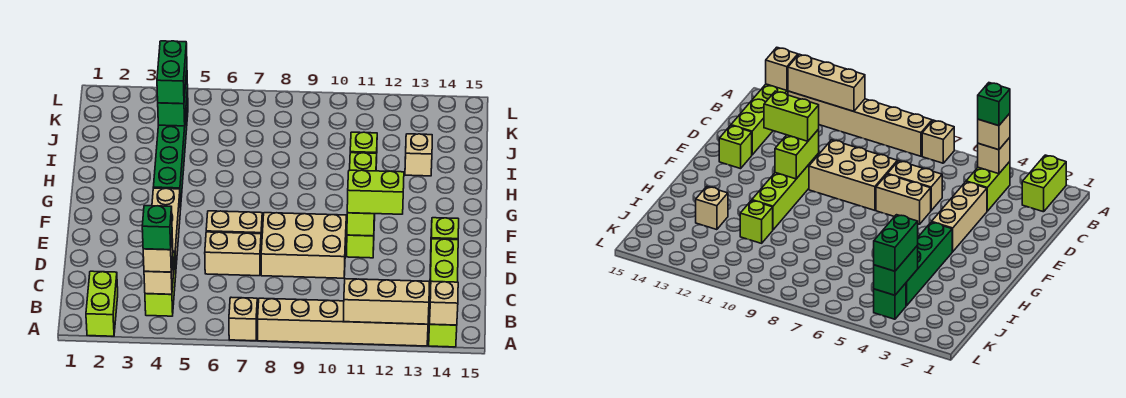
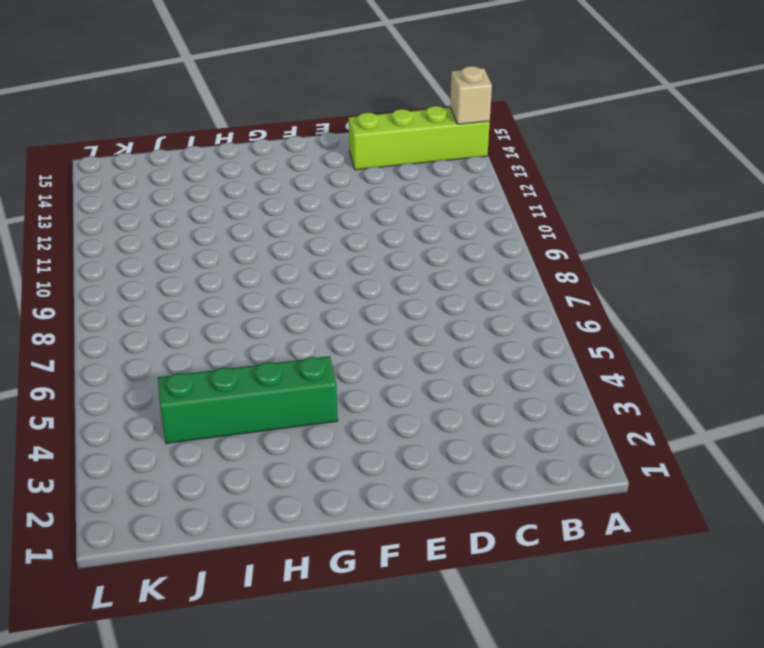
none -> lime brick A2:B2 level 1
none -> tan brick A7 level 1
none -> tan brick A8:A13 level 1

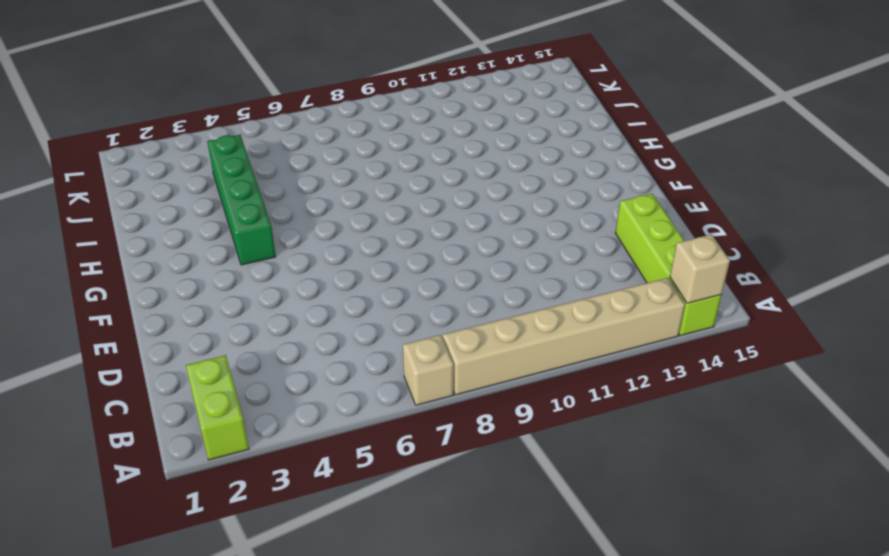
none -> lime brick B4:C4 level 1
none -> tan brick D4:F4 level 1
none -> tan brick D6:D7 level 1

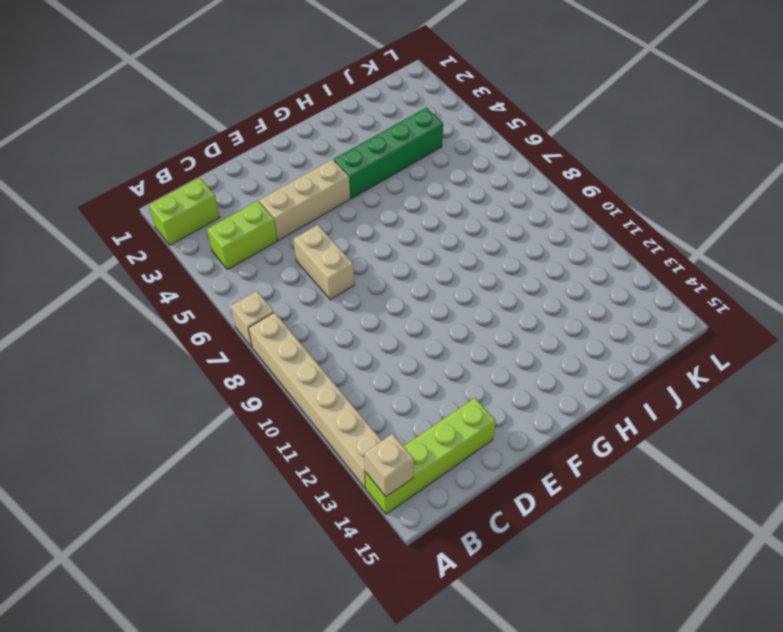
none -> tan brick D8:E10 level 1
none -> tan brick E6:E7 level 1
none -> lime brick E11:H11 level 1

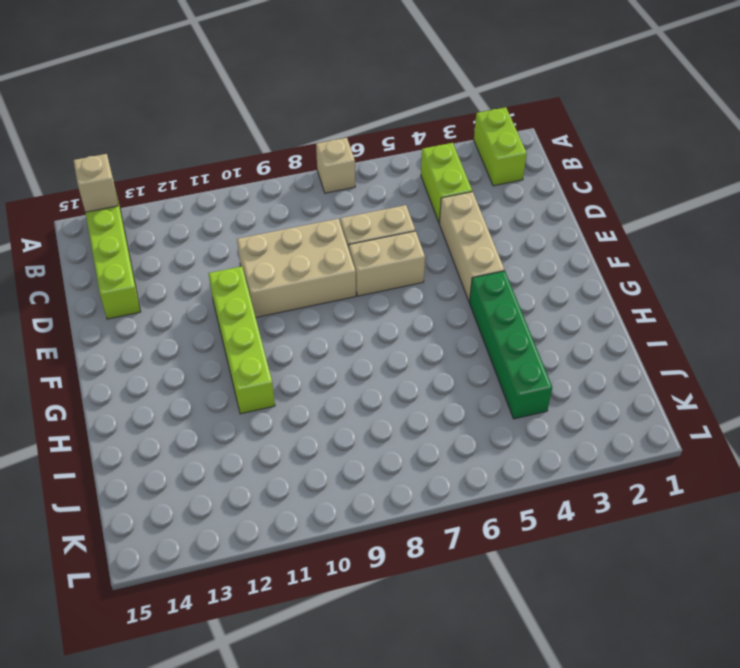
none -> tan brick A8:A13 level 1
none -> lime brick E14 level 1
none -> lime brick I11 level 1

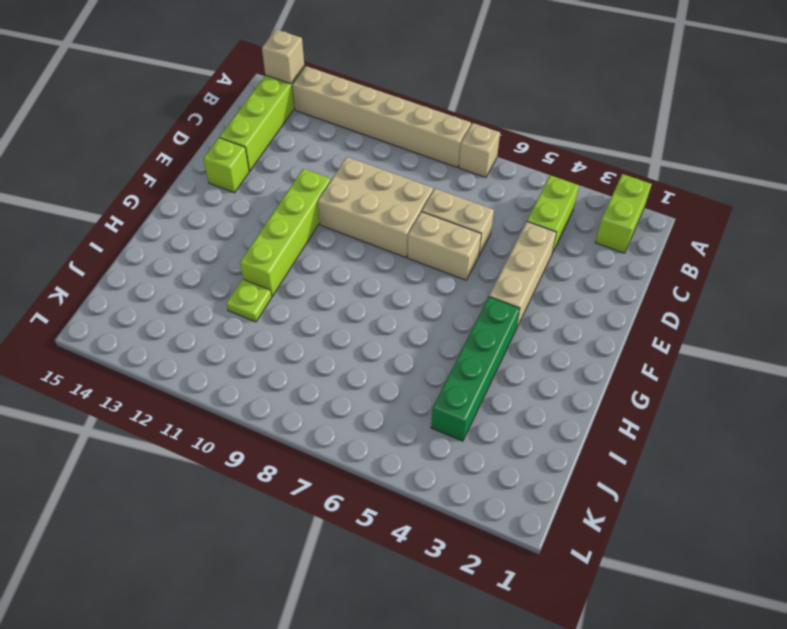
lime plate I11 level 1 -> lime brick I11 level 1
none -> tan brick I13 level 1
none -> green brick K4 level 1
none -> tan brick A11:A13 level 2

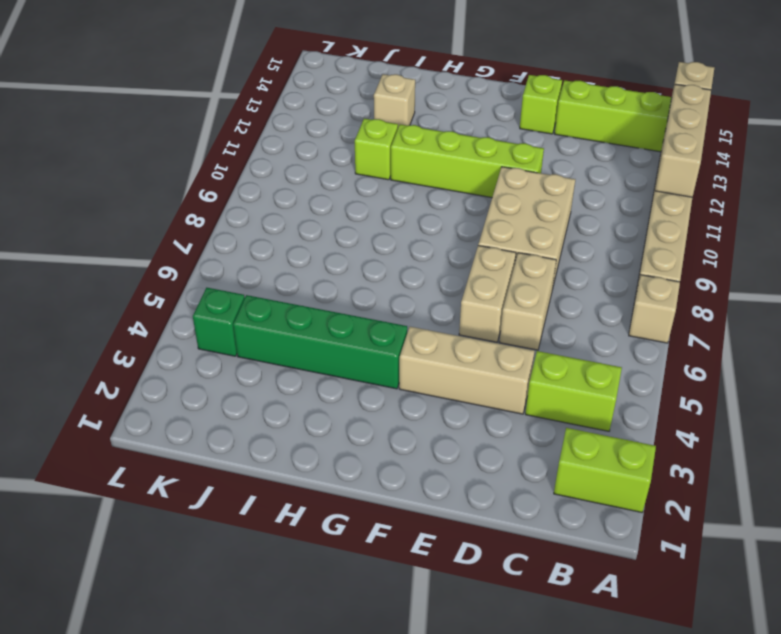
none -> tan brick B4 level 2
none -> lime brick E11:F11 level 2
none -> green brick J4:K4 level 2

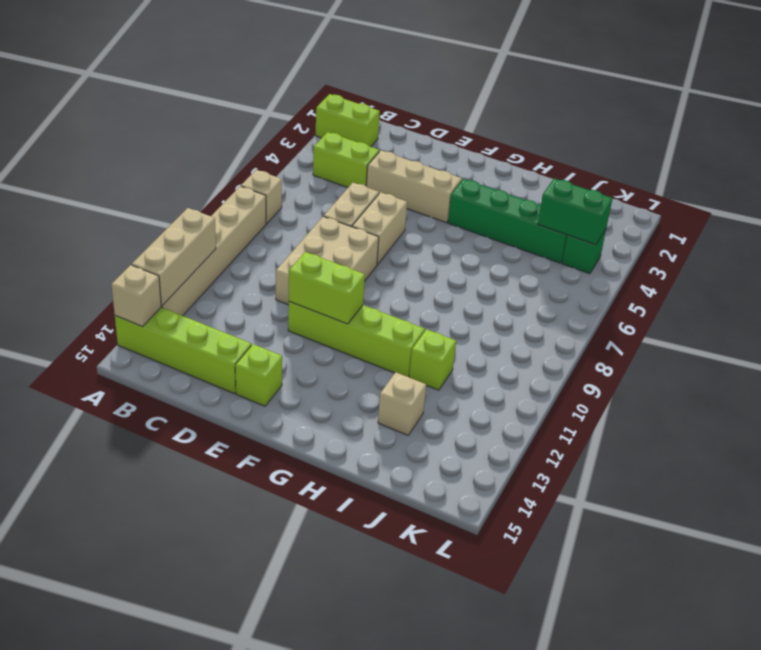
none -> tan brick B4 level 2
none -> tan brick B4 level 3
none -> lime brick E11:E12 level 3

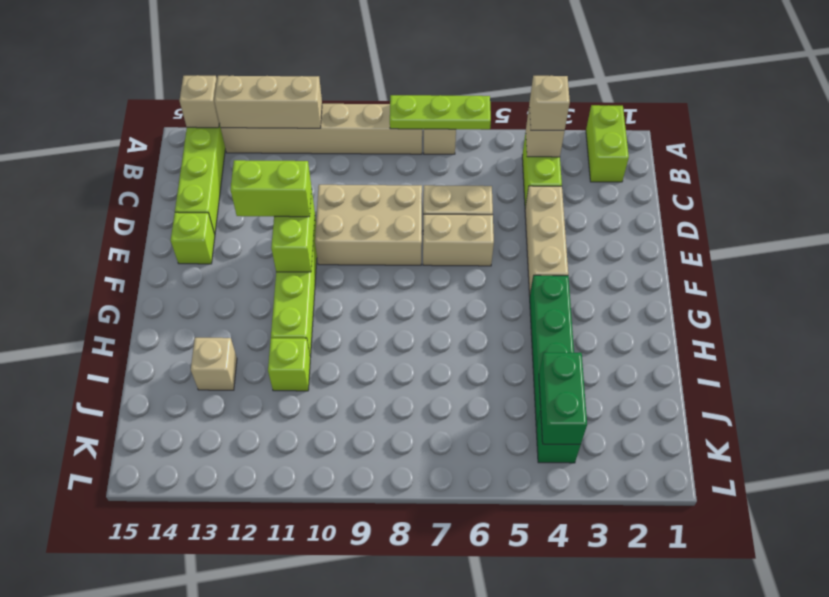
lime plate A6:A8 level 2 -> none
none -> green brick J4:K4 level 3
none -> green brick B4 level 4

